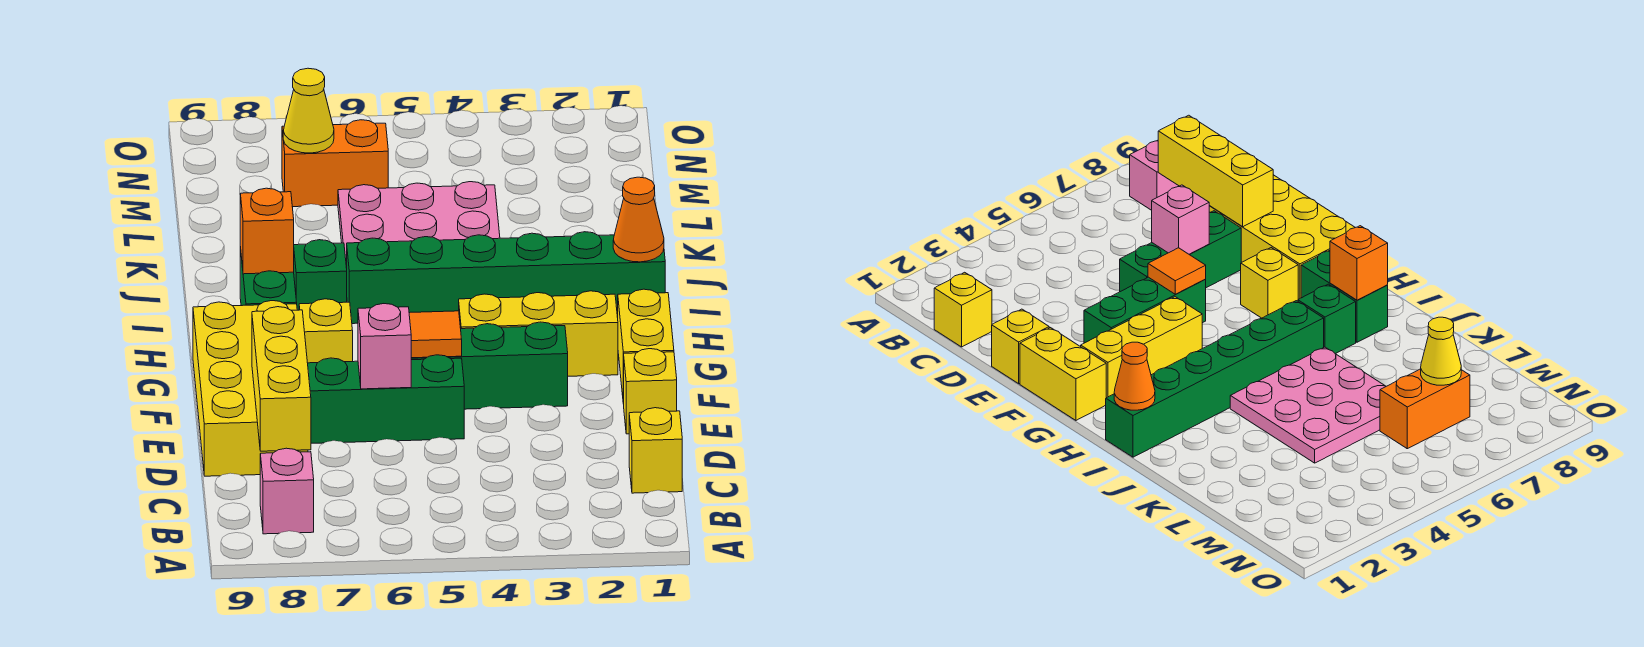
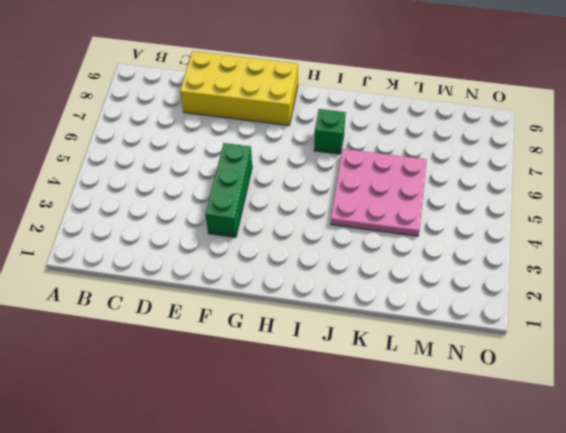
none -> pink brick B8 level 1
none -> yellow brick C1 level 1
none -> yellow brick E1 level 1

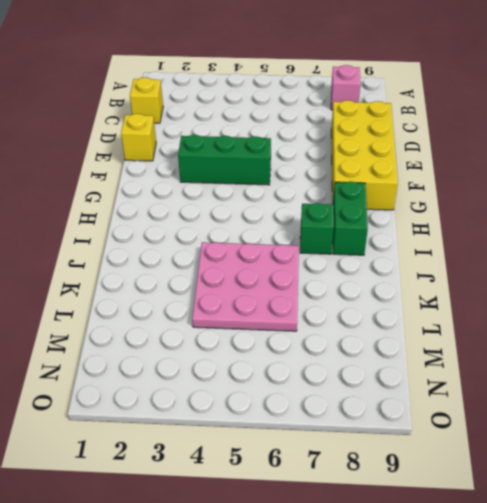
none -> green brick E5:E7 level 1
none -> yellow brick F1:G1 level 1
none -> yellow brick G2:G4 level 1

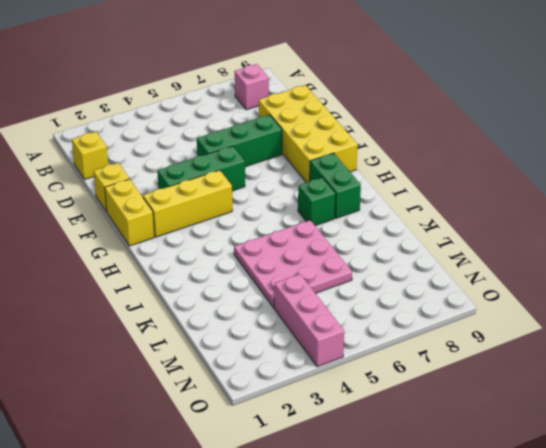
pink brick M4:O4 level 1 -> none
none -> yellow brick G7 level 1
none -> green brick I1:I6 level 1
none -> orange brick M6:M7 level 1

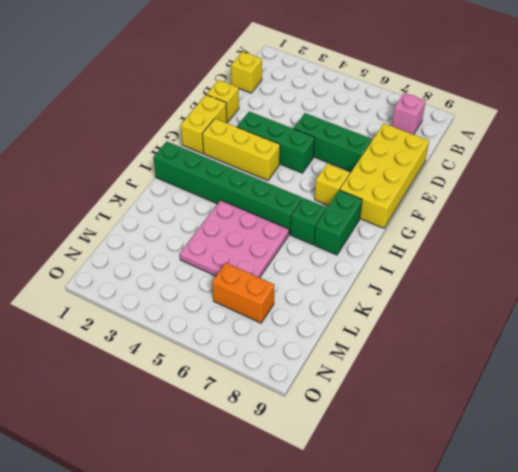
none -> yellow brick C8:E8 level 2
none -> pink brick E6 level 2
none -> orange tile F5 level 2

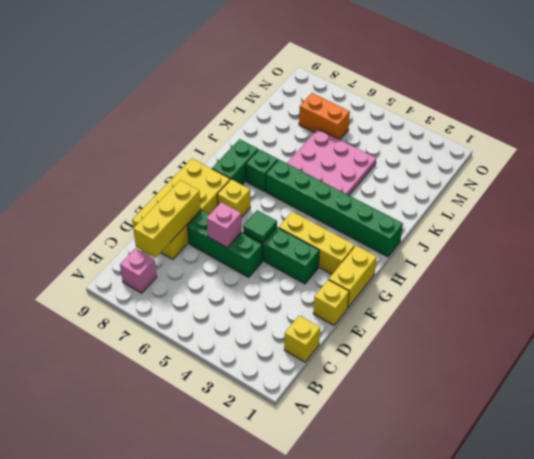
green tile F5 level 2 -> orange tile F5 level 2
none -> orange cone I1 level 2
none -> orange brick I8 level 2
none -> yellow cone M7 level 2

